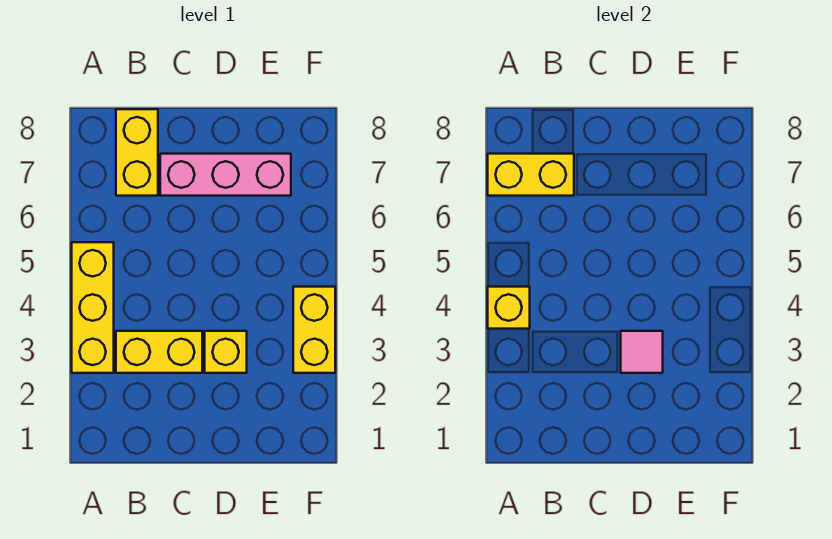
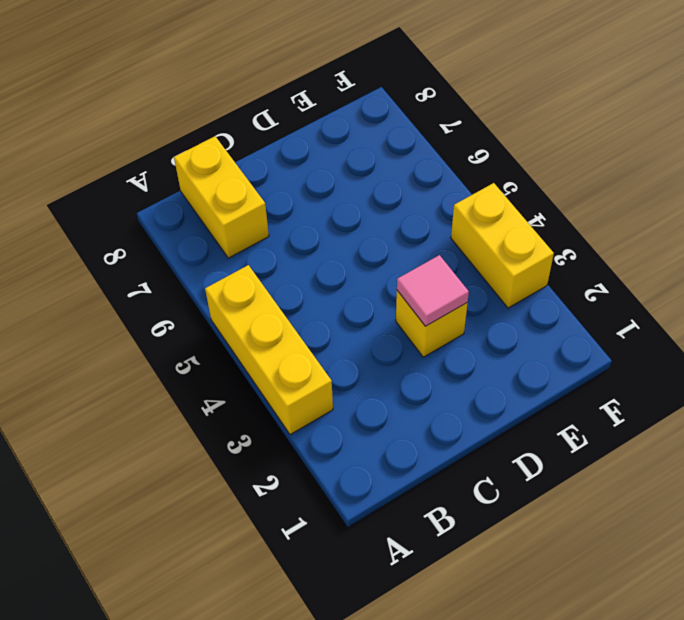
none -> yellow brick B3:C3 level 1
none -> pink brick C7:E7 level 1

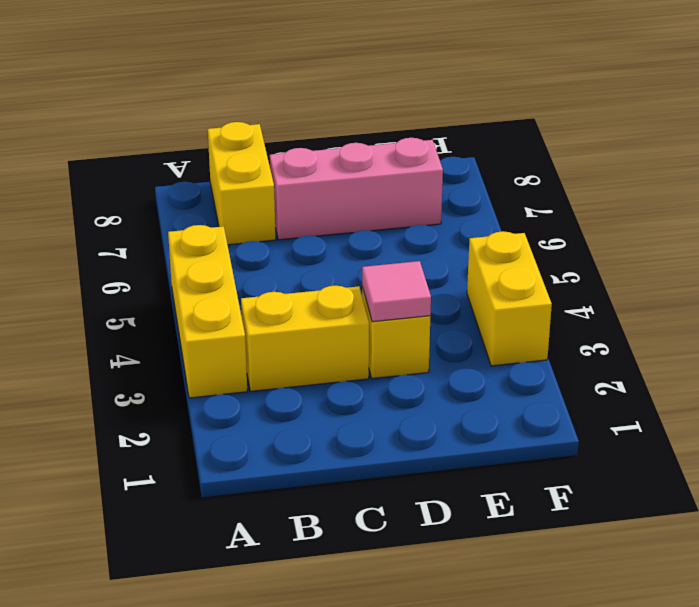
none -> yellow brick A4 level 2
none -> yellow brick A7:B7 level 2

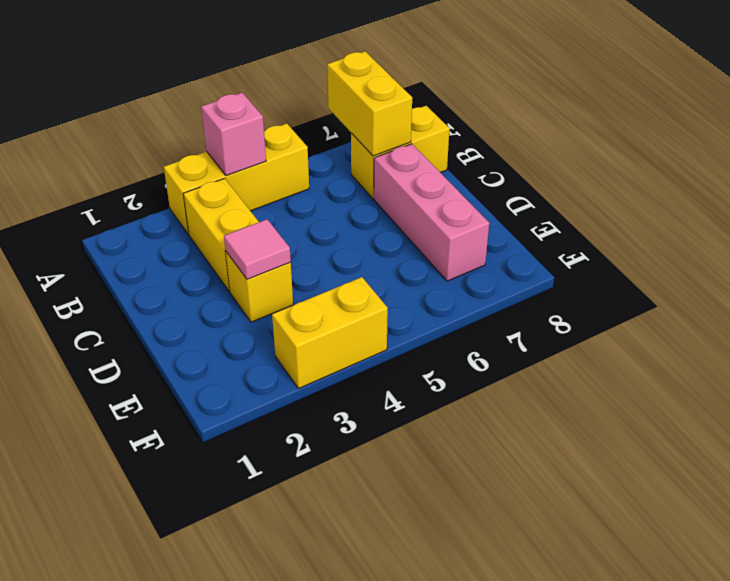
pink brick A4 level 2 -> yellow brick A4 level 2

